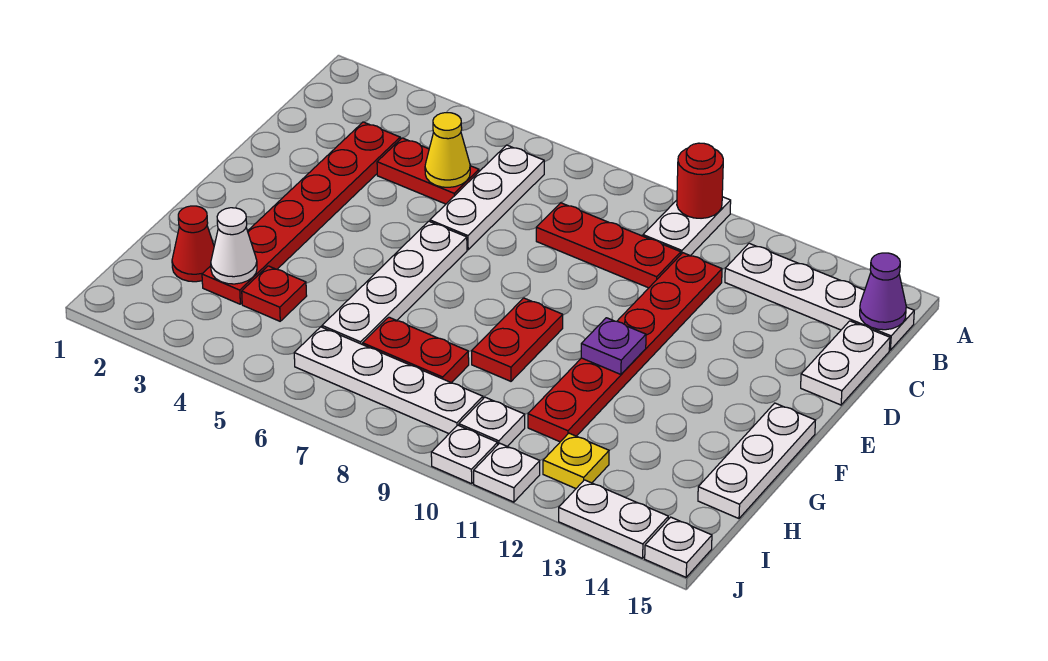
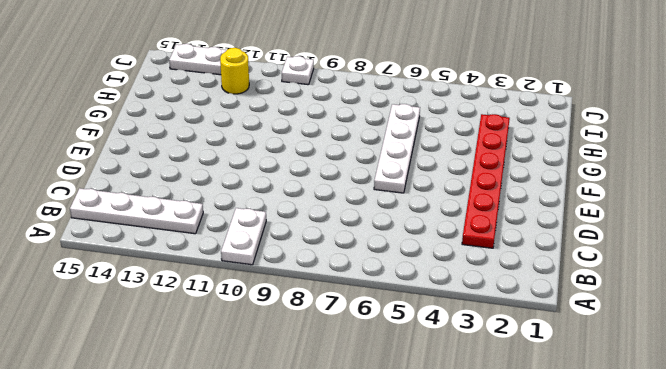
yellow round brick I12 level 1 -> yellow plate I12 level 1
none -> white plate B6:D6 level 1
none -> red plate C4:C5 level 1
none -> red plate C8:C10 level 1

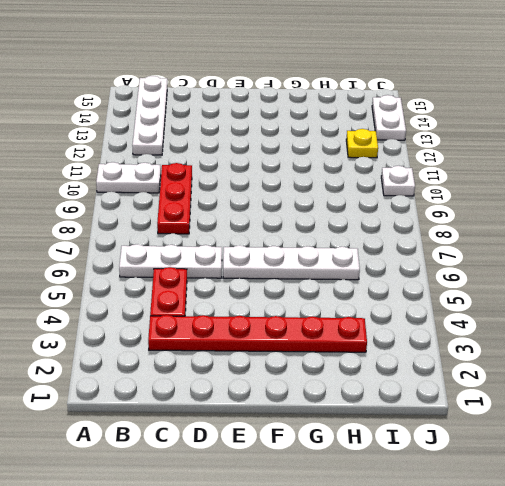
none -> red plate C11:H11 level 1
none -> white plate C15:D15 level 1
none -> red plate F9:G9 level 1

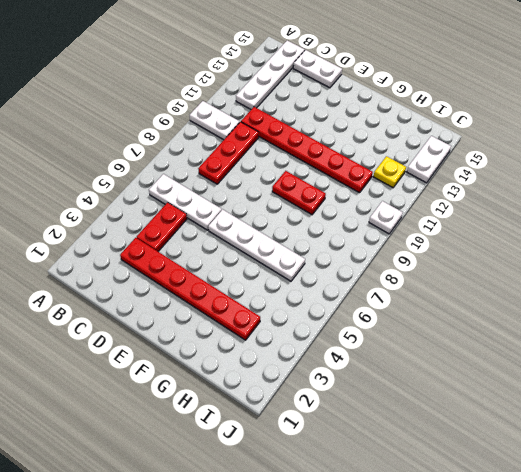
none -> white plate F15:H15 level 1
none -> red cone H2 level 1
none -> red plate H4 level 1

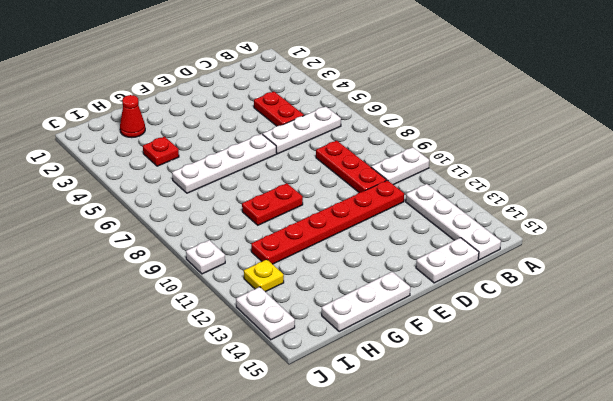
none -> red plate C3:H3 level 1
none -> red plate H7:H8 level 1
none -> white plate I6:I9 level 1

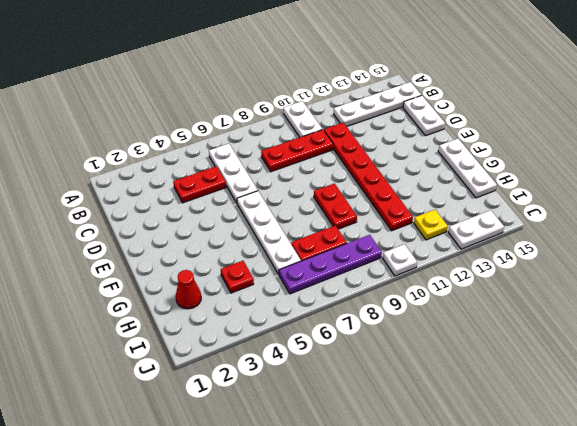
purple plate I6:I9 level 1 -> white plate I6:I9 level 1
none -> red plate C3:H3 level 1
none -> white plate I10 level 1
none -> white plate J11 level 1

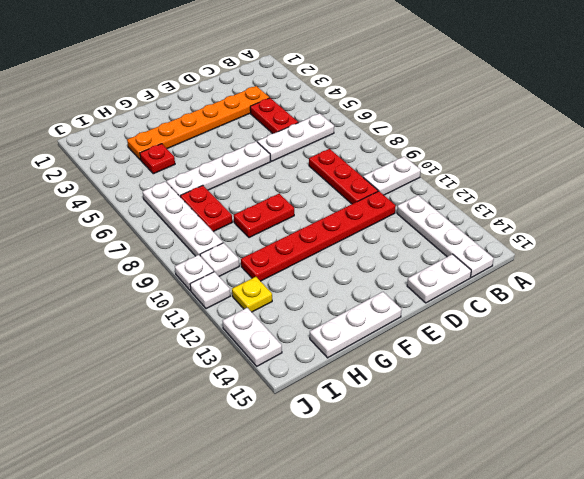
orange plate C3:H3 level 1 -> red plate C3:H3 level 1
none -> red cone H2 level 1
none -> white plate J15 level 1
none -> red round brick A10 level 2

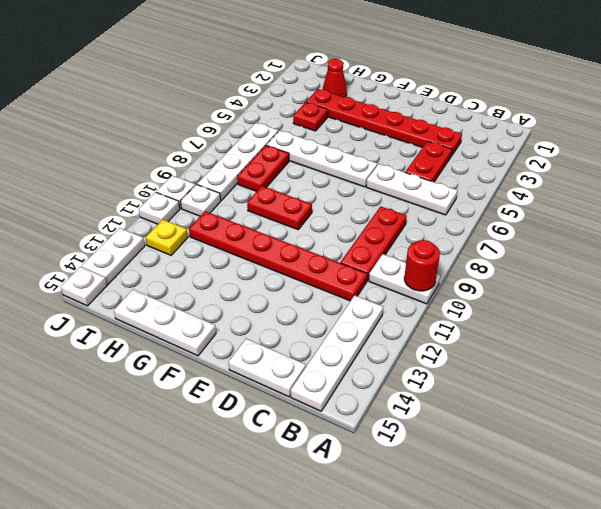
none -> purple cone B15 level 2
none -> yellow cone C5 level 2
none -> purple plate F11 level 2

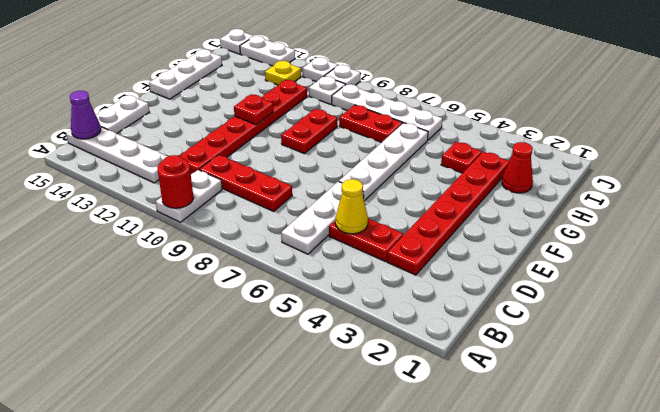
red plate F11 level 2 -> purple plate F11 level 2
none -> white cone H3 level 2

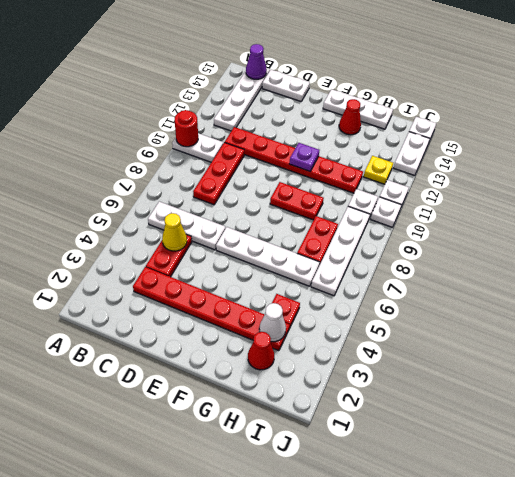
red cone G14 level 1 -> none

